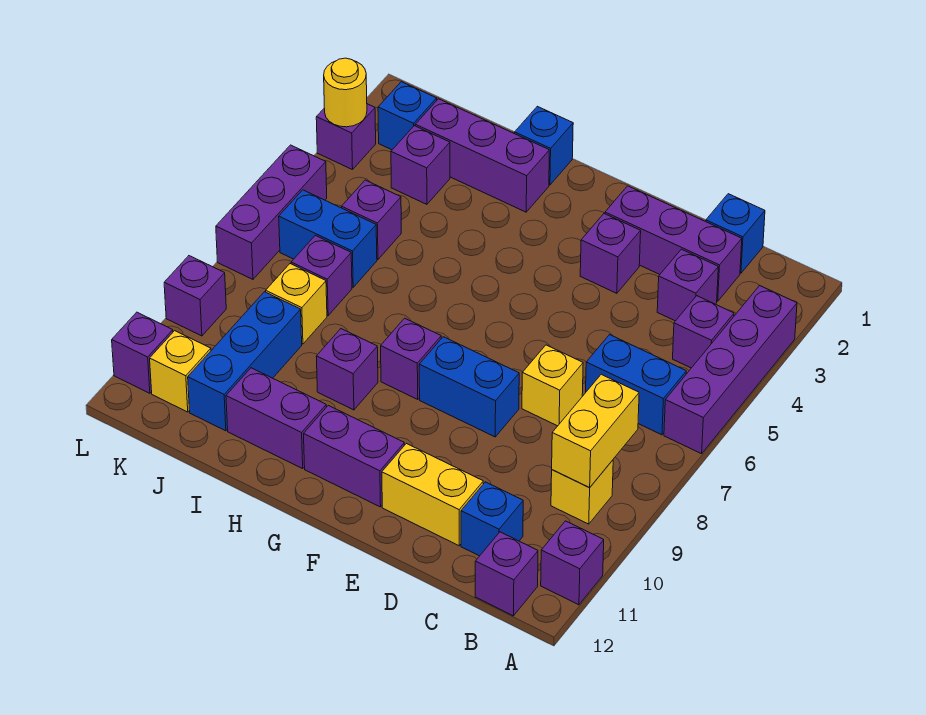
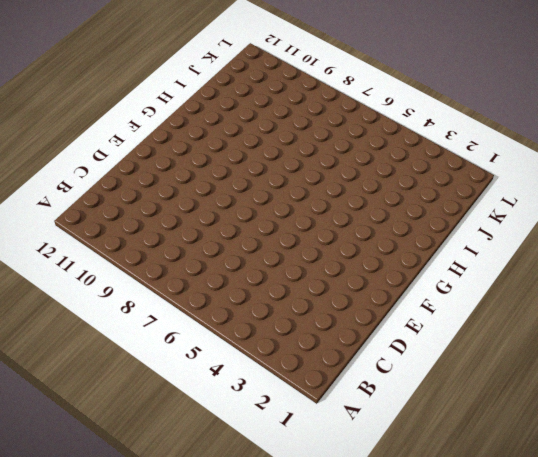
none -> purple brick A3:A6 level 1
none -> purple brick A11 level 1
none -> purple brick B4 level 1
none -> blue brick B6:C6 level 1

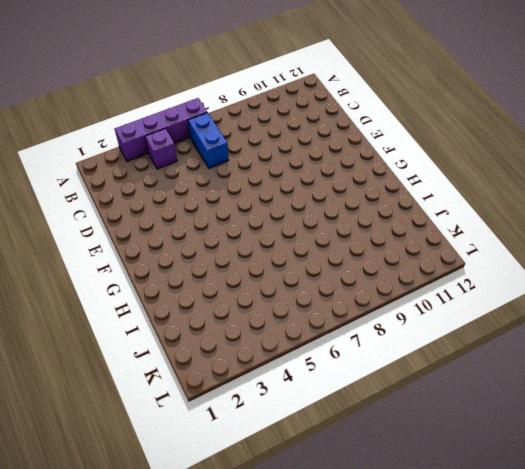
none -> purple brick A11 level 1
none -> yellow brick B9 level 1
none -> purple brick B12 level 1
none -> blue brick C1 level 1

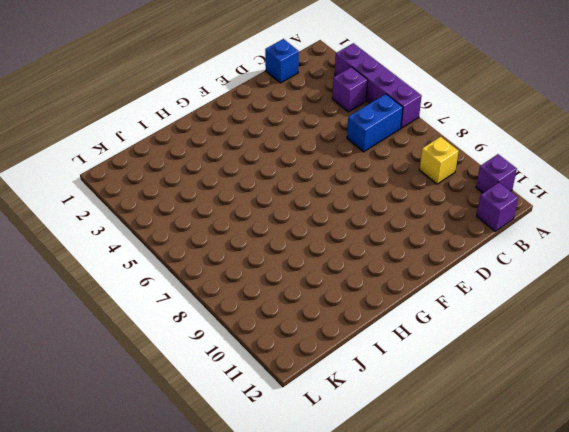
none -> purple brick C2:E2 level 1
none -> purple brick C3 level 1
none -> blue brick C11 level 1
none -> yellow brick D7 level 1

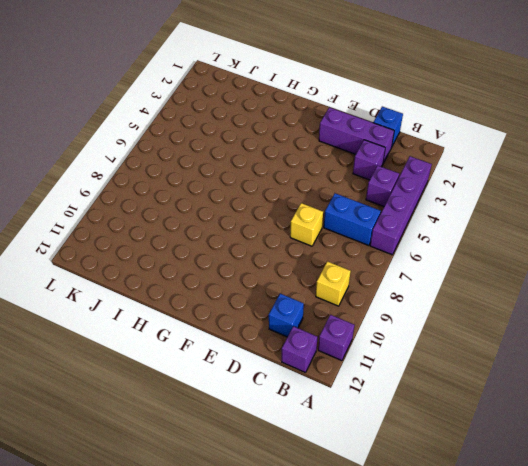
none -> yellow brick D11:E11 level 1
none -> purple brick E3 level 1
none -> blue brick E8:F8 level 1
none -> purple brick F11:G11 level 1

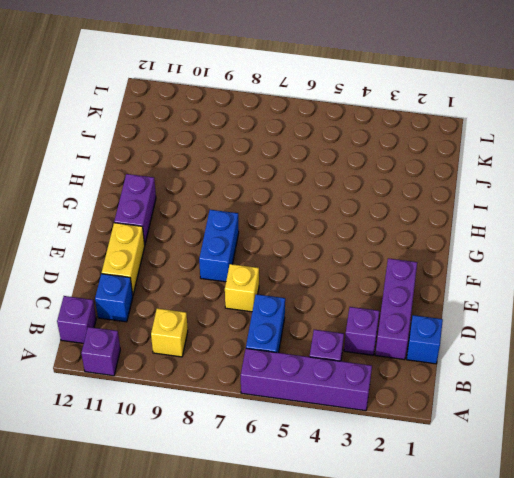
none -> purple brick E3 level 1
none -> purple brick G8 level 1
none -> blue brick H1 level 1
none -> purple brick H2:J2 level 1

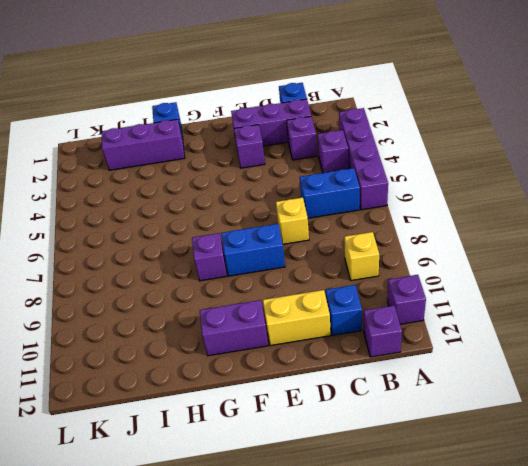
none -> purple brick H9 level 1
none -> purple brick H11:I11 level 1
none -> purple brick J3 level 1
none -> purple brick J5 level 1

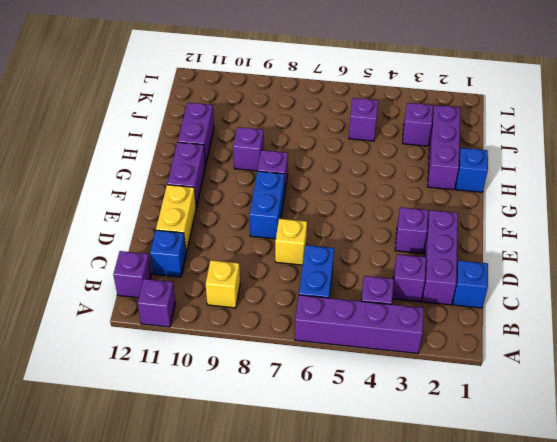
none -> blue brick J6:K6 level 1
none -> purple brick J7 level 1
none -> yellow brick J8 level 1
none -> blue brick J9:J11 level 1

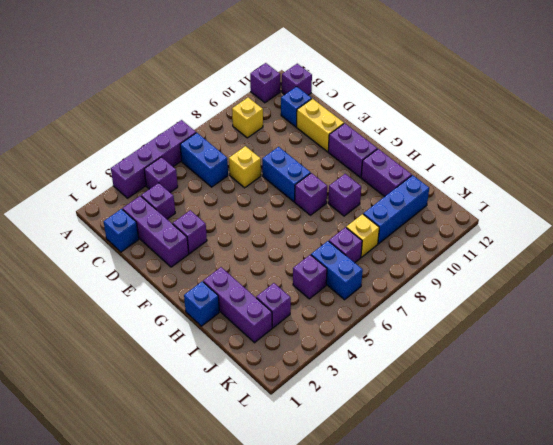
none -> blue brick K2 level 1
none -> yellow brick K11 level 1
none -> purple brick L3 level 1
none -> purple brick L5:L7 level 1

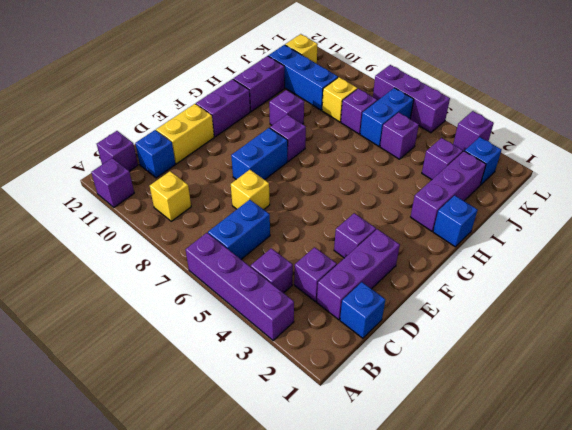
none -> purple brick L9 level 1
none -> purple brick L11 level 1
none -> yellow brick B8:B9 level 2
none -> yellow round brick L3 level 2

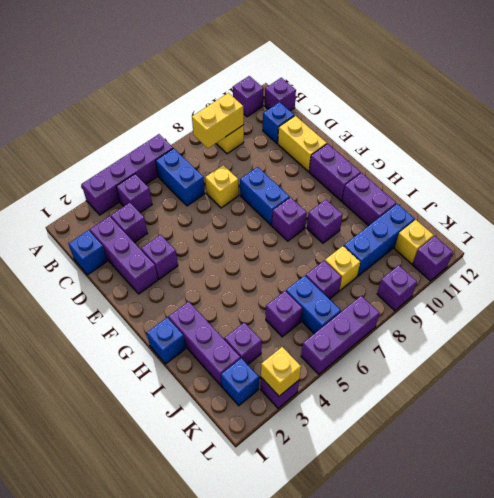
yellow brick L3 level 2 -> yellow round brick L3 level 2

